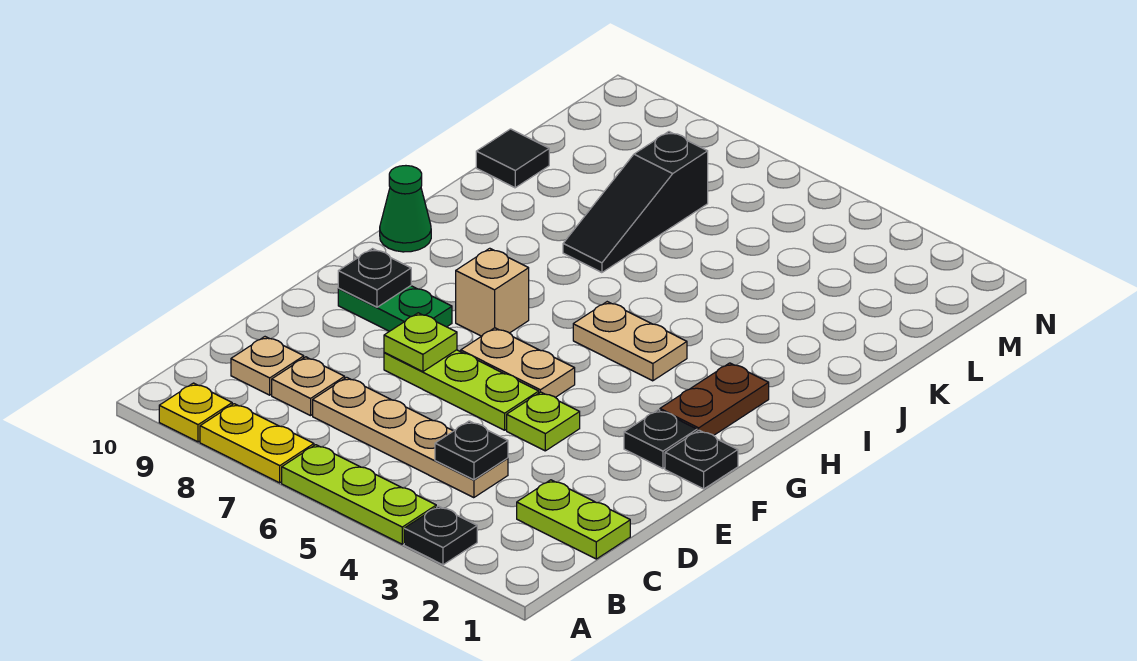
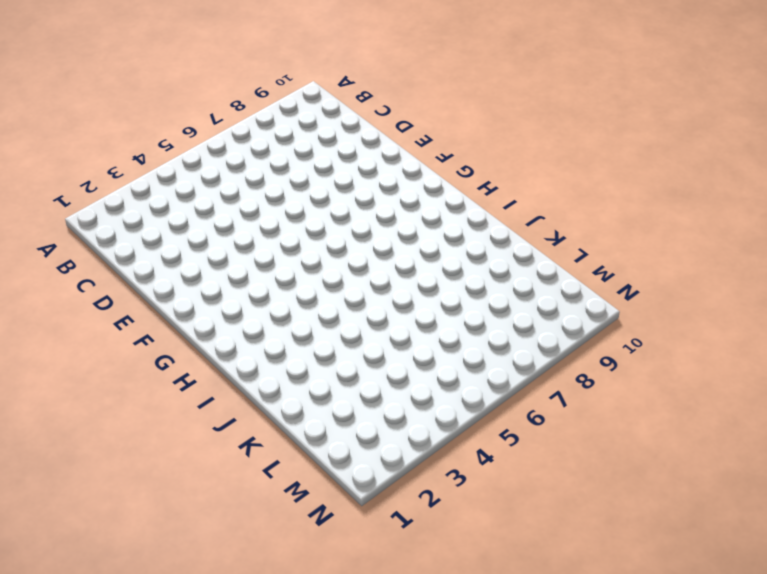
none -> black plate A3 level 1
none -> lime plate A4:A6 level 1
none -> yellow plate A7:A8 level 1

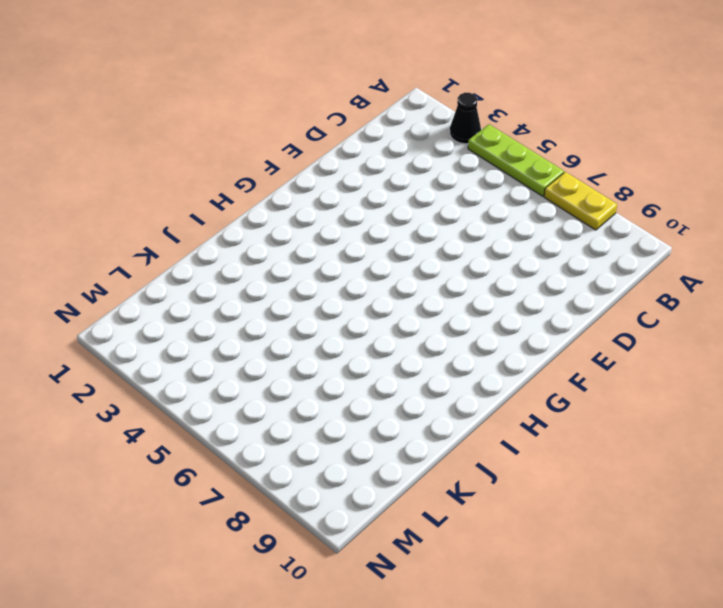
black cone A3 level 1 -> black plate A3 level 1
none -> yellow plate A9 level 1
none -> lime plate C1:C2 level 1
none -> tan plate C4:C7 level 1

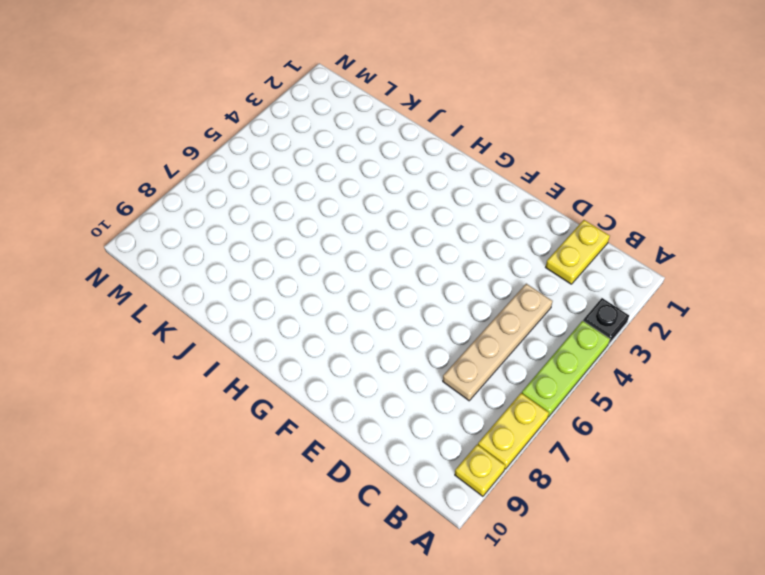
yellow plate C1:C2 level 1 -> lime plate C1:C2 level 1
none -> tan plate C8 level 1
none -> tan plate C9 level 1
none -> lime plate E4 level 1

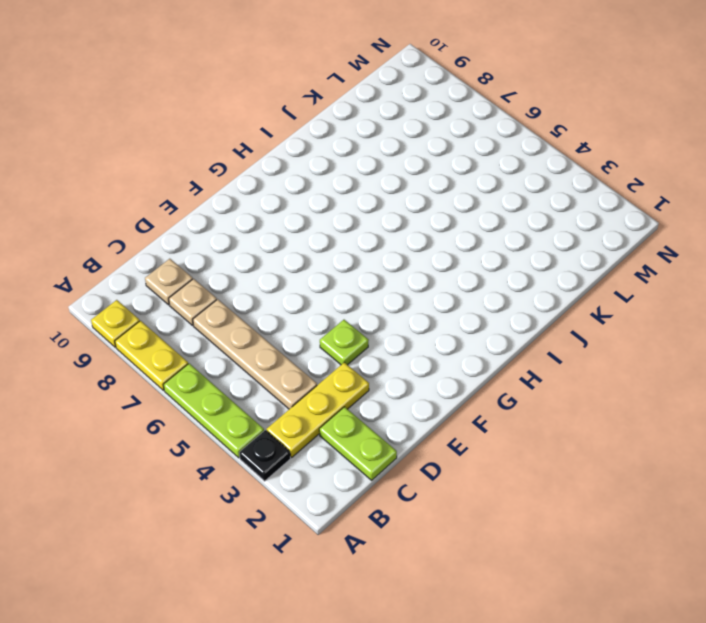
yellow plate B3:D3 level 1 -> none
none -> lime plate E5:E7 level 1
none -> black plate F1 level 1
none -> black plate F2 level 1

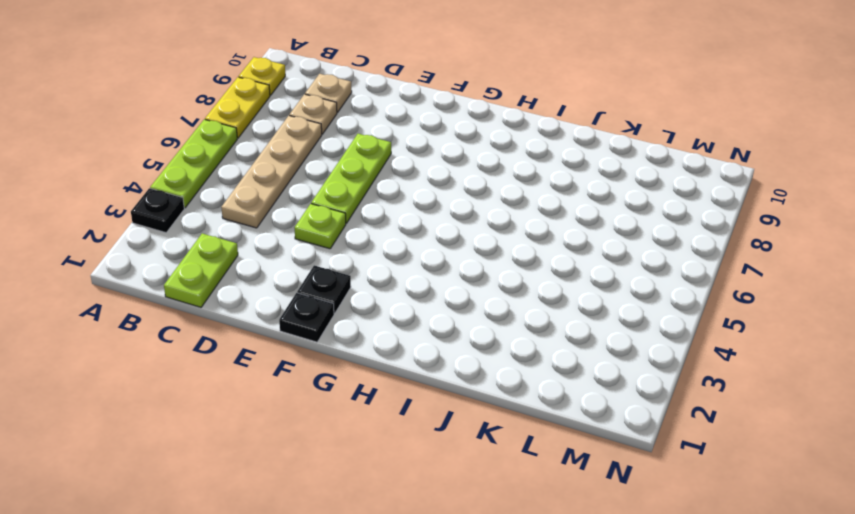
none -> tan plate F5:F6 level 1
none -> green plate F8:F9 level 1
none -> brown plate G2:H2 level 1

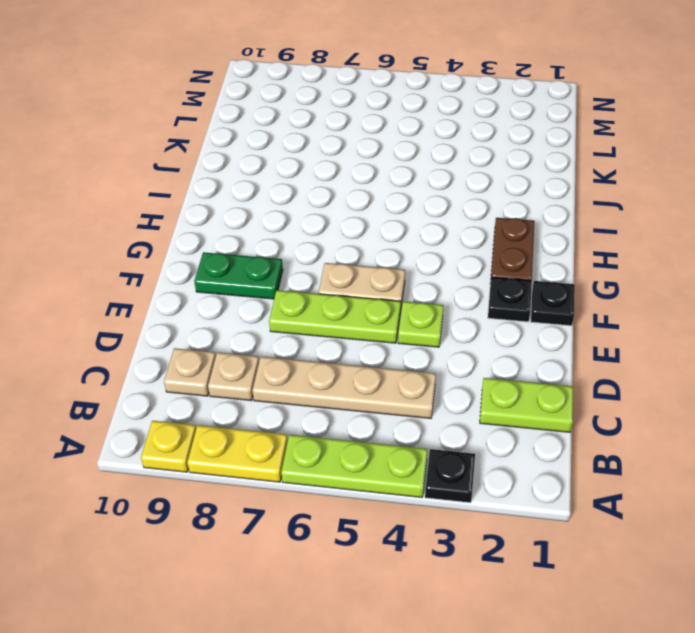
none -> tan brick G7 level 1
none -> tan plate H4:H5 level 1
none -> green cone H10 level 1

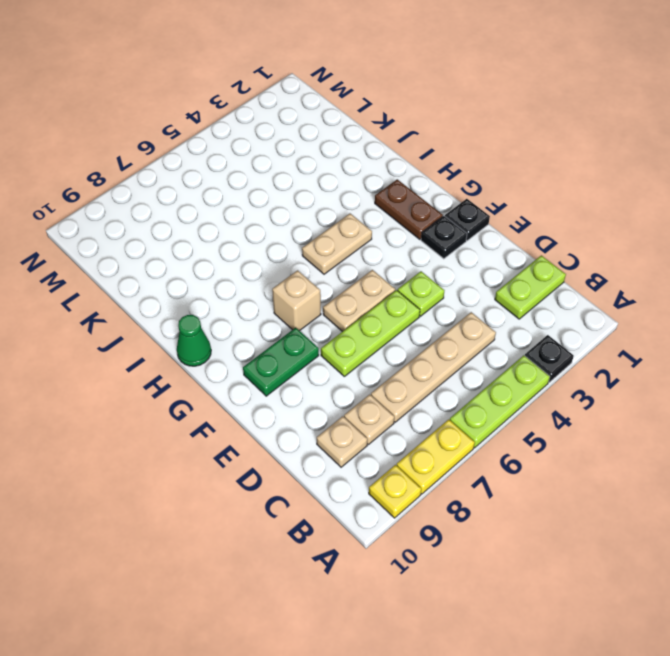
none -> black slope J7:L7 level 1 top L
none -> black tile K10 level 1
none -> black plate C4 level 2

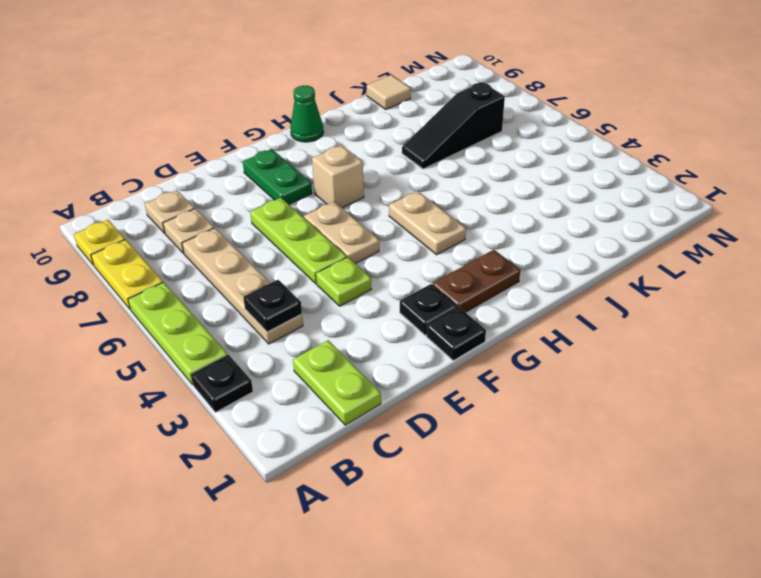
tan tile K10 level 1 -> black tile K10 level 1
none -> lime plate E7 level 2
none -> black plate F9 level 2

